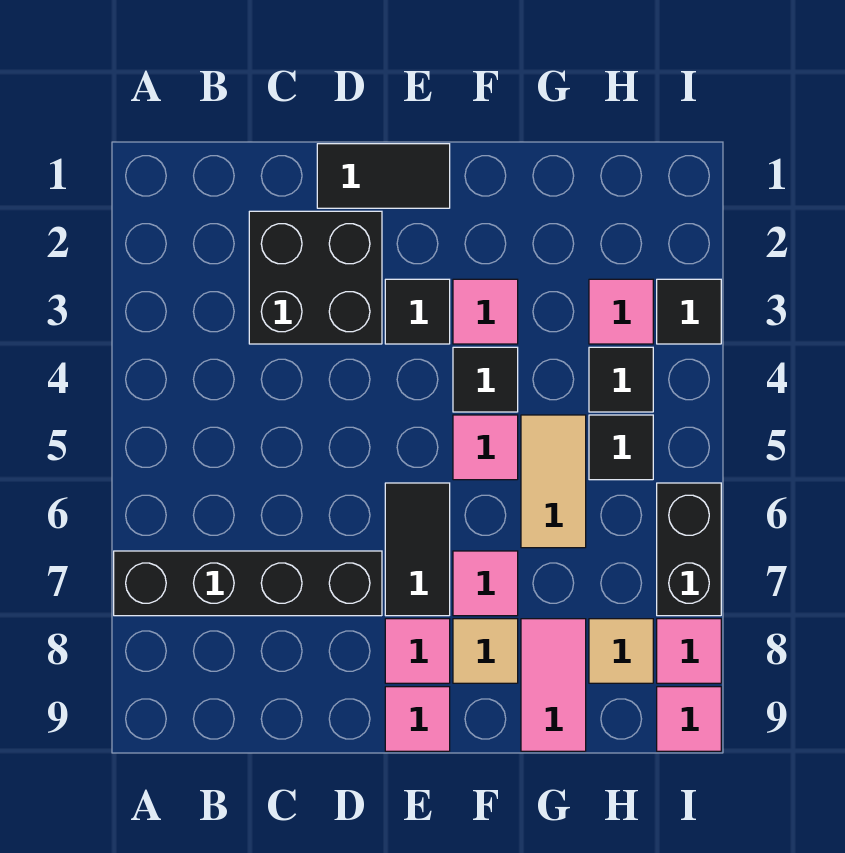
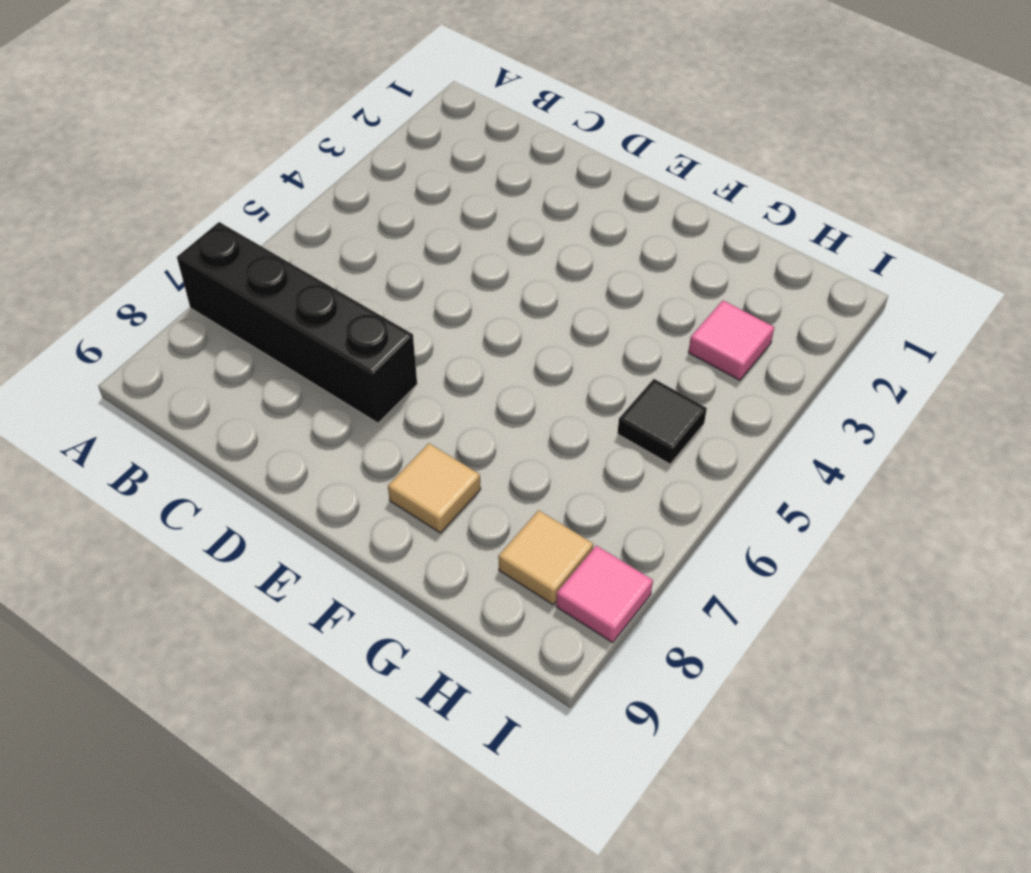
none -> black brick C2:D3 level 1
none -> black tile D1:E1 level 1
none -> black tile E3 level 1

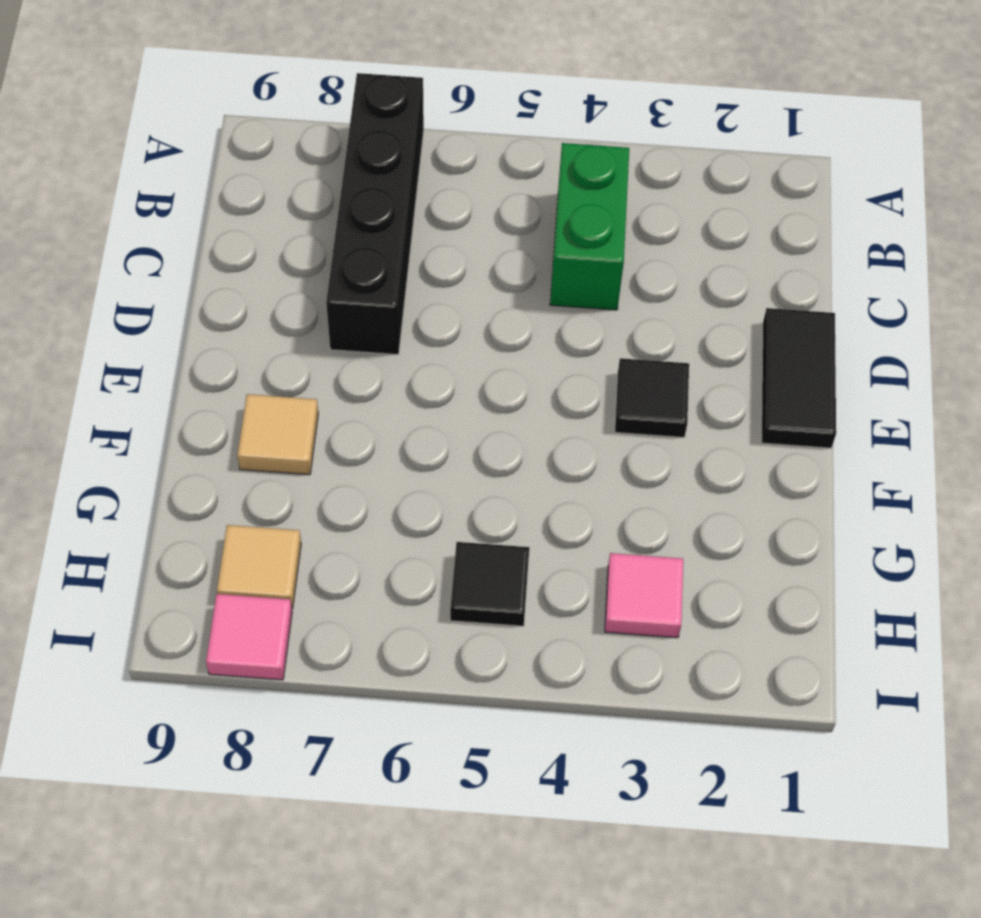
green brick B4:C4 level 1 -> none
none -> black brick C2:D3 level 1
none -> black tile E6:E7 level 1
none -> pink tile E8 level 1

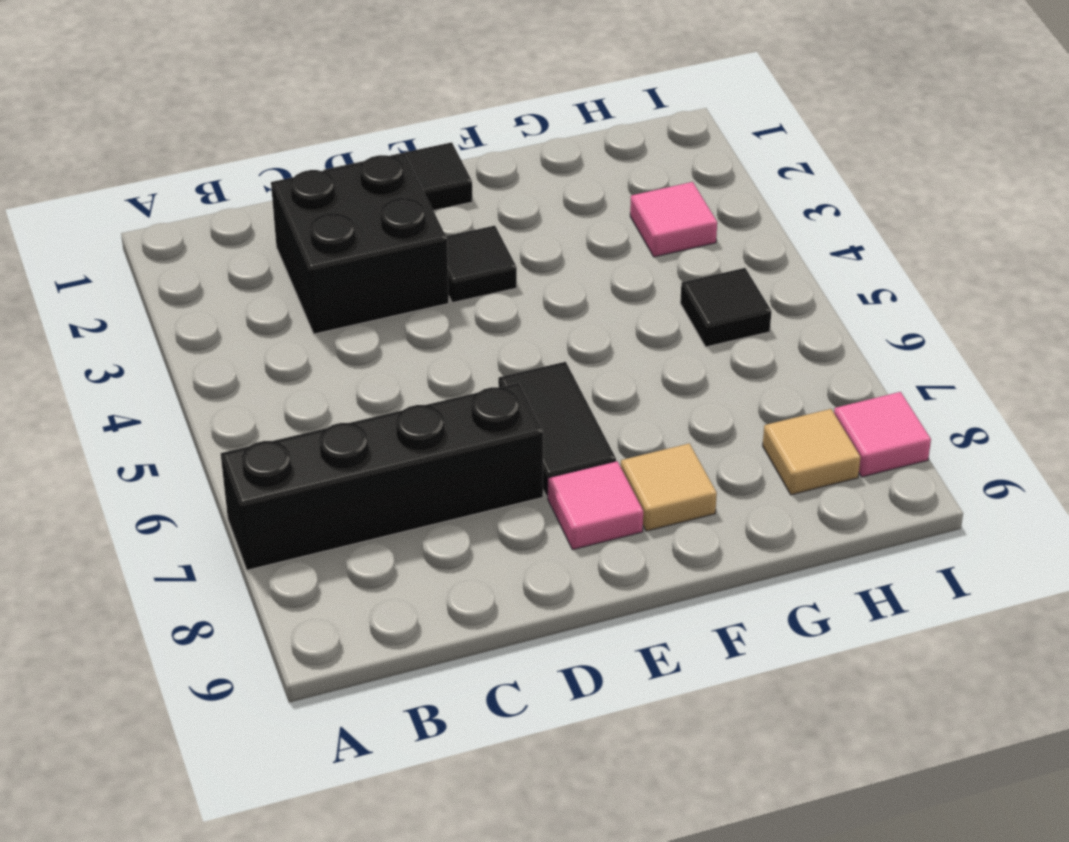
none -> pink tile E9 level 1
none -> pink tile F3 level 1
none -> black tile F4 level 1

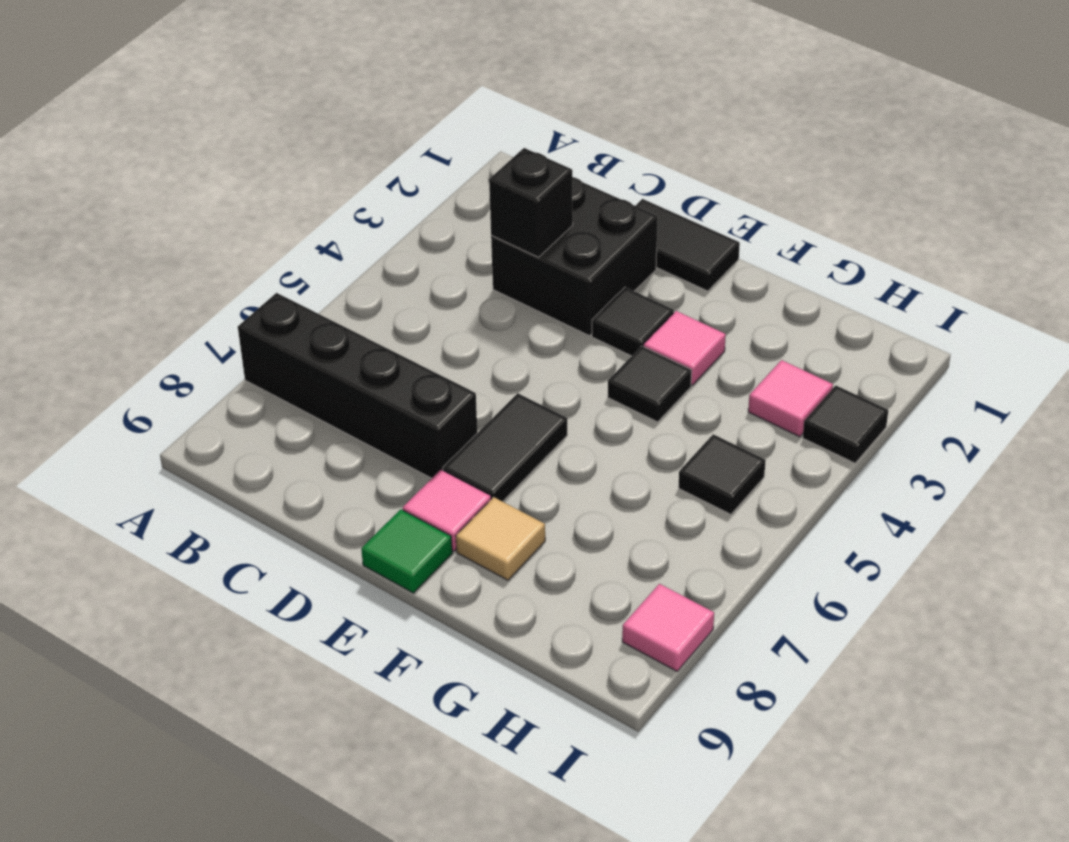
black brick C3 level 2 -> none
green tile E9 level 1 -> pink tile E9 level 1
none -> pink tile F5 level 1
none -> pink tile F7 level 1
none -> tan tile G5:G6 level 1

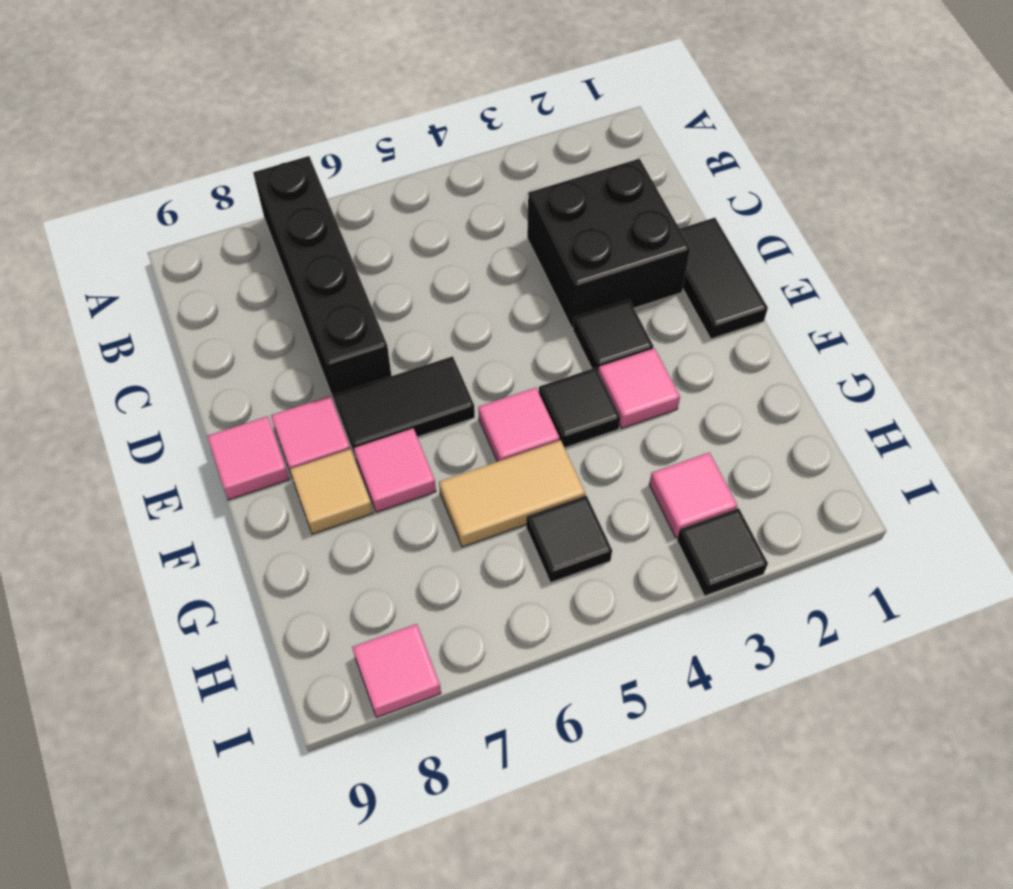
none -> pink tile G8:G9 level 1
none -> black tile H4 level 1
none -> tan tile H8 level 1

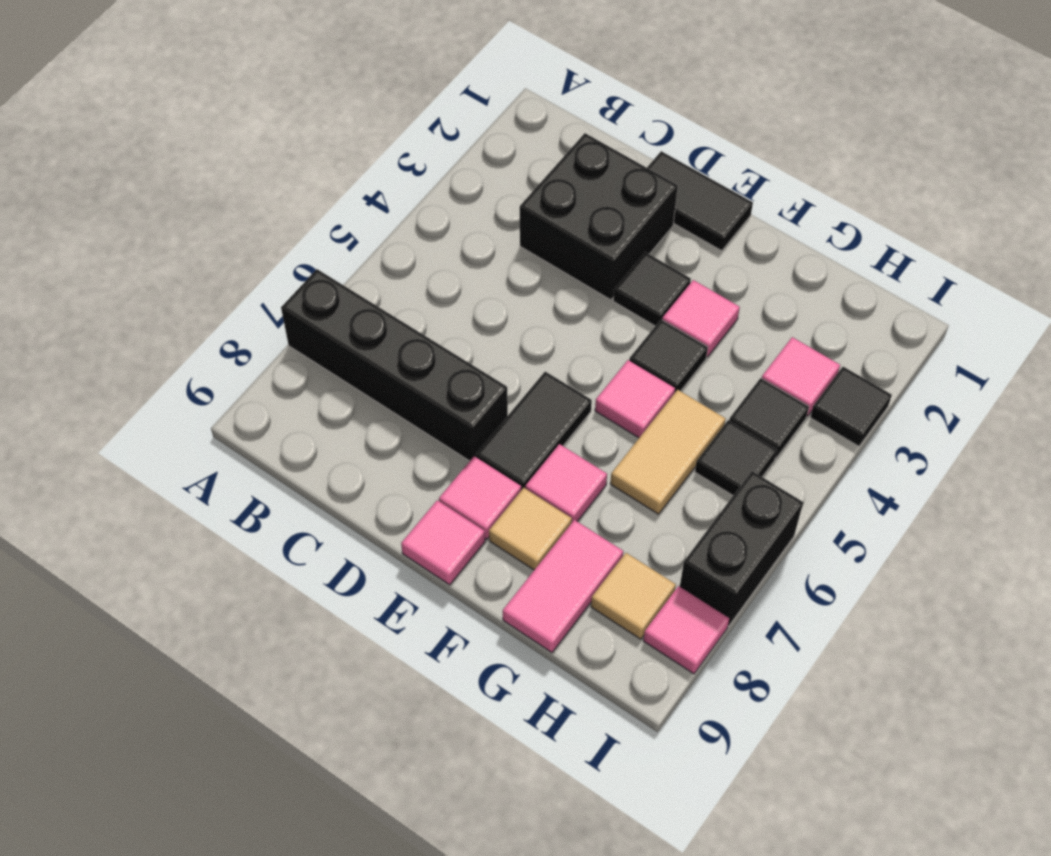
none -> pink tile I9 level 1

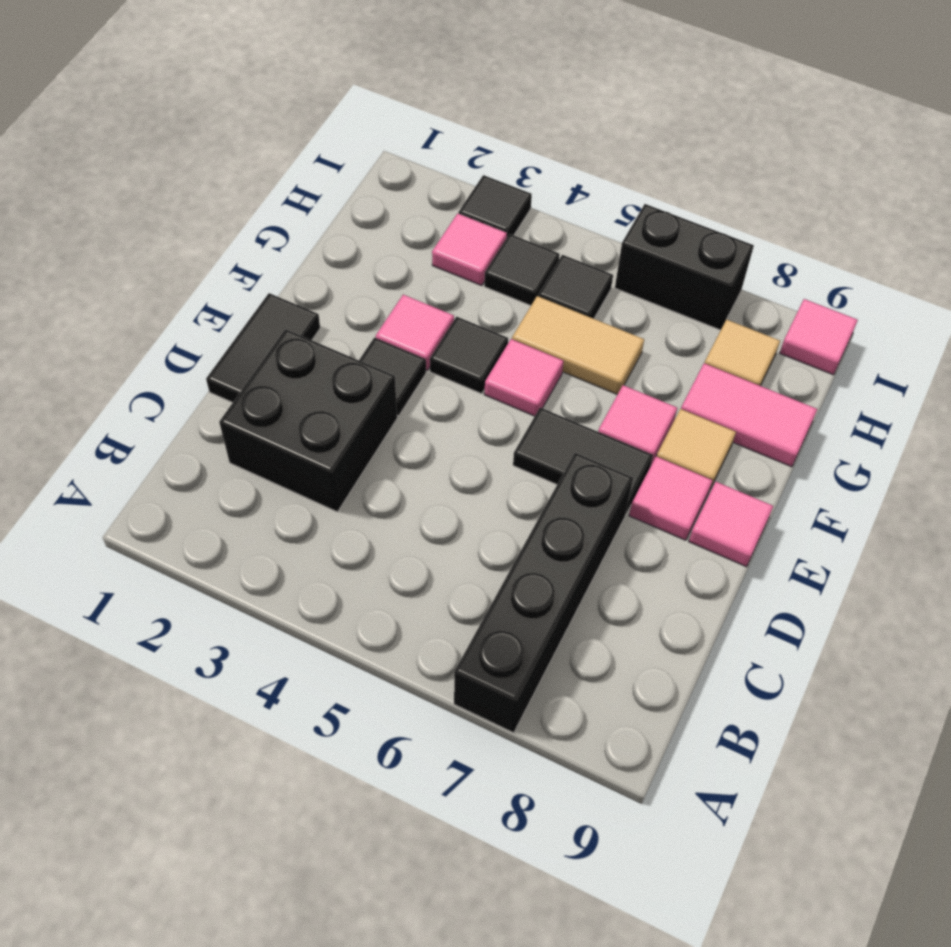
none -> pink tile I8 level 1

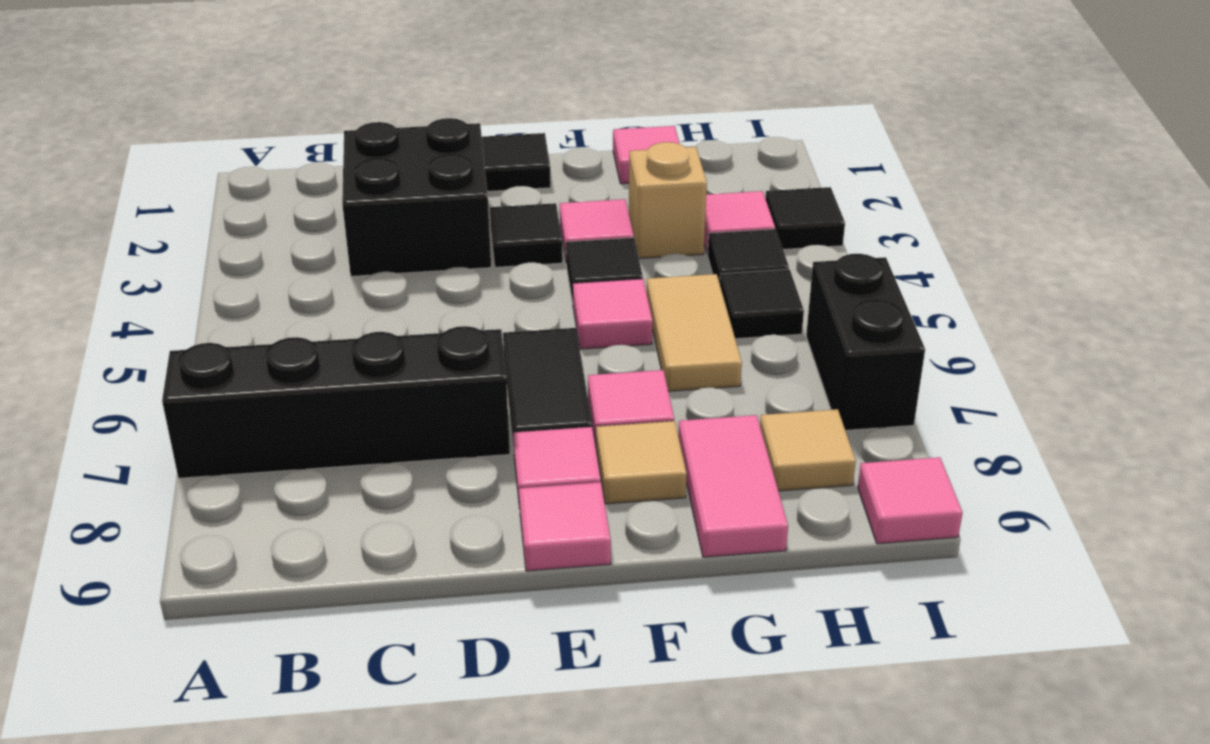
pink tile G1 level 1 -> pink tile I8 level 1
tan brick G3 level 1 -> none

